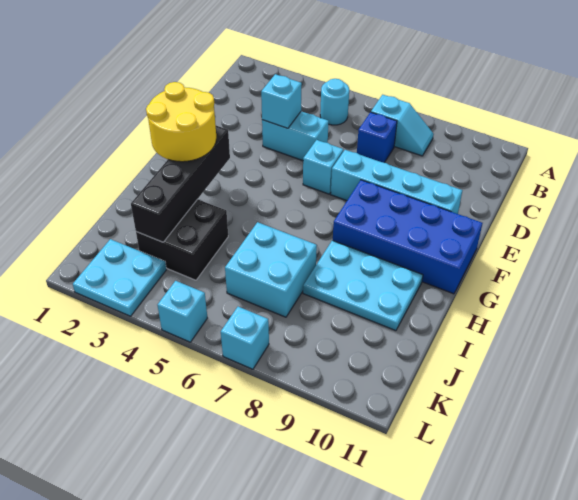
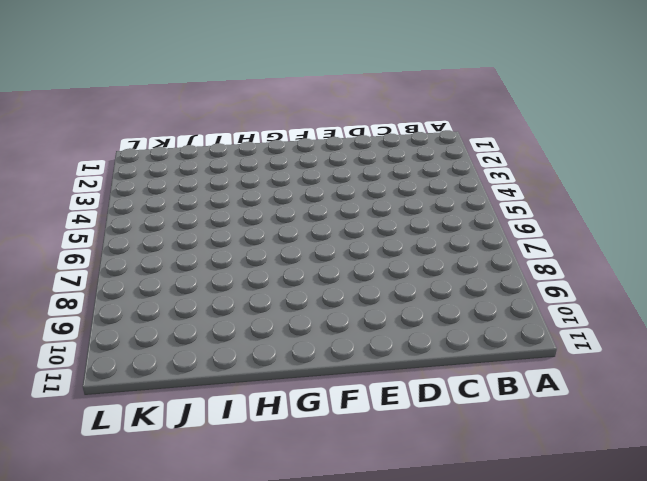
none -> cyan round brick B5 level 1
none -> cyan slope B7:B8 level 1 top 7
none -> blue brick C7 level 1

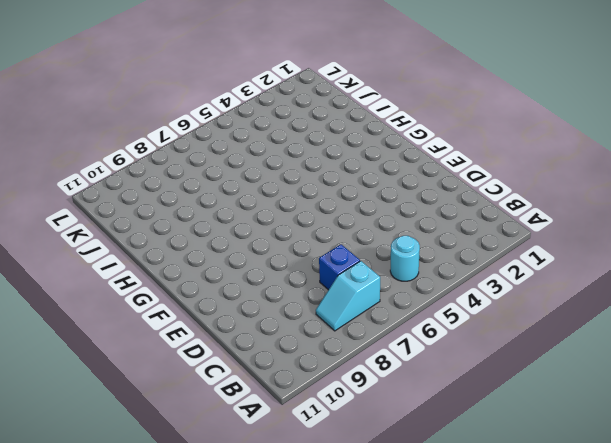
none -> cyan brick D4:D5 level 1
none -> cyan brick E6 level 1
none -> cyan brick E7:E10 level 1

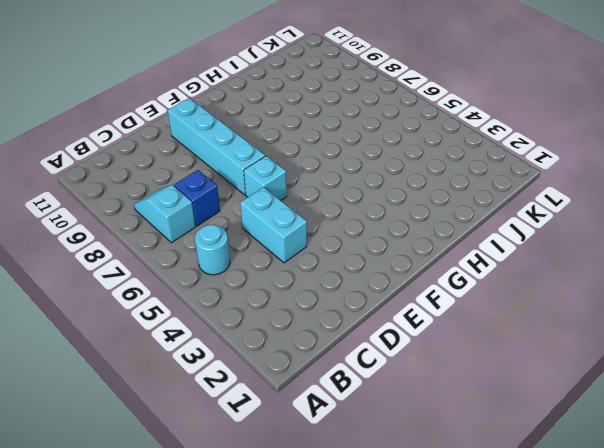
none -> blue brick F8:G11 level 1
none -> cyan plate H8:I10 level 1
none -> black brick I3:J4 level 1

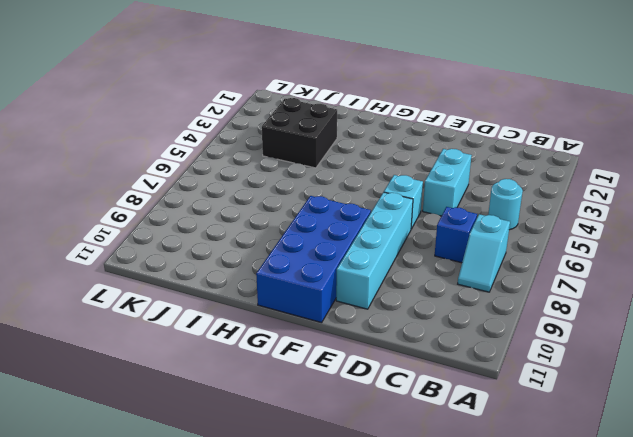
none -> cyan plate H8:I10 level 1
none -> cyan brick I6:J7 level 1
none -> cyan plate K2:L3 level 1

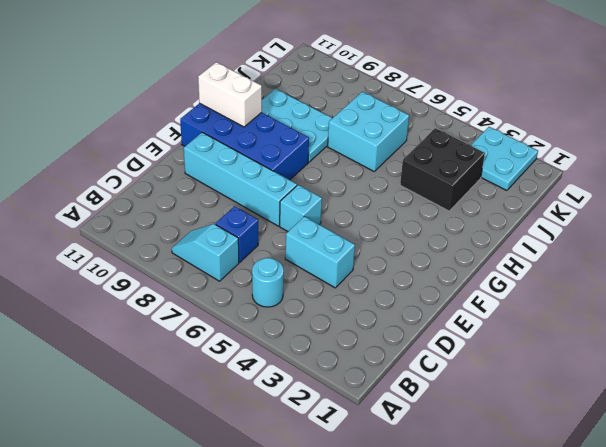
white brick G10:G11 level 2 -> none
none -> cyan brick L5 level 1
none -> cyan brick L7 level 1
none -> cyan brick D4 level 2

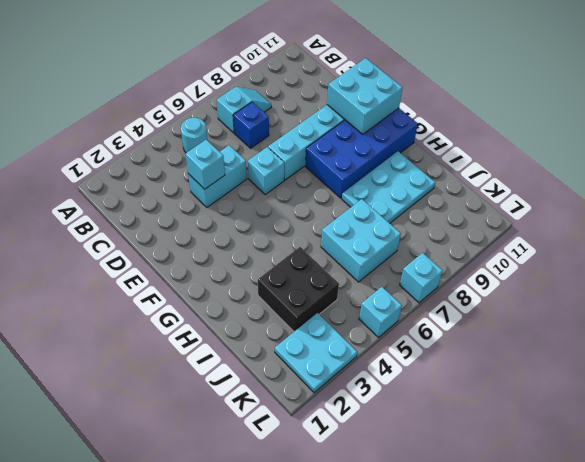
cyan brick E10:F11 level 2 -> none
none -> black brick G3:J3 level 2
none -> yellow round brick G2:H3 level 3

